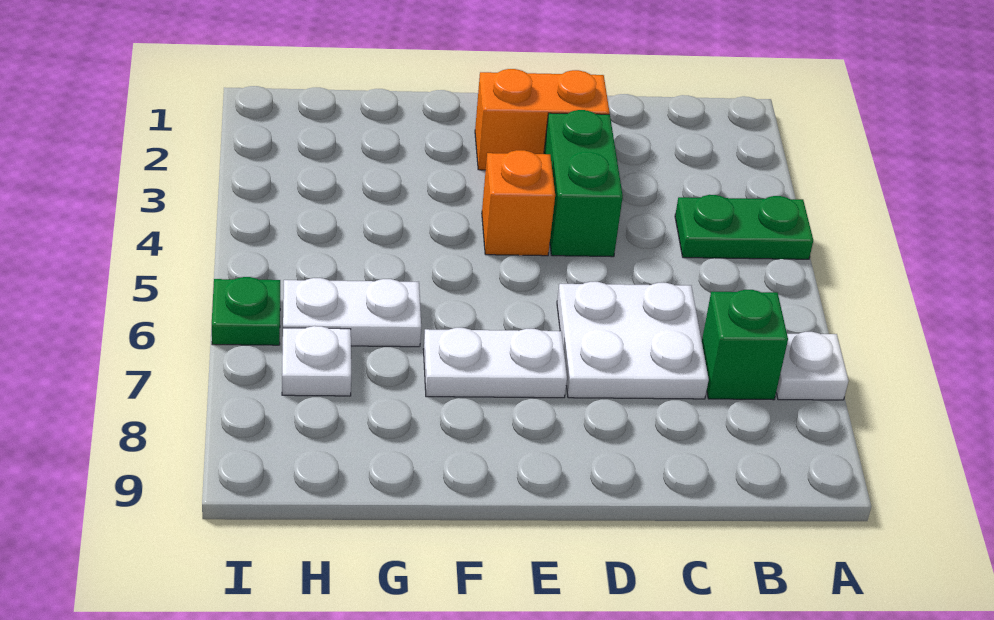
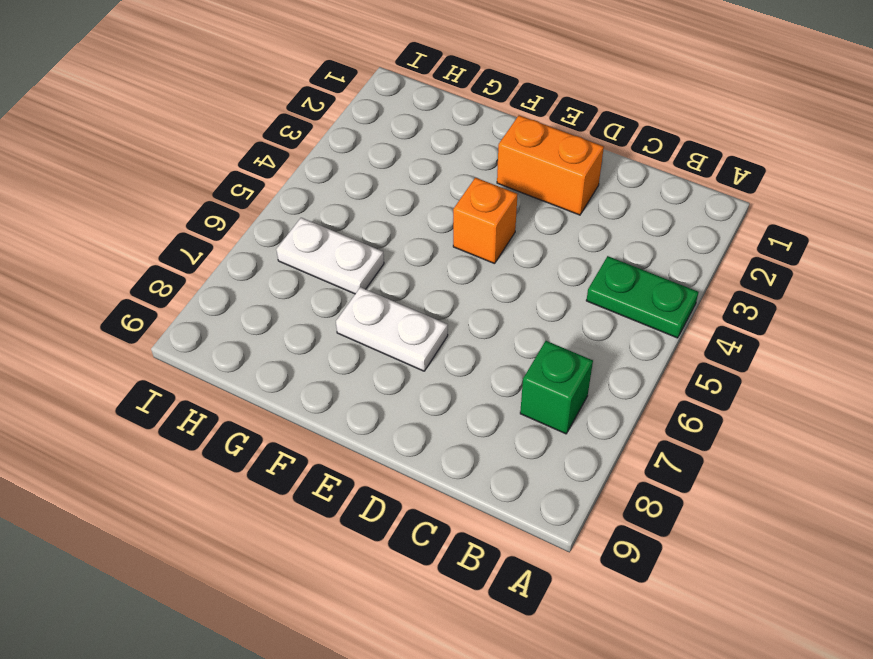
none -> white plate A7 level 1
none -> white plate C6:D7 level 1

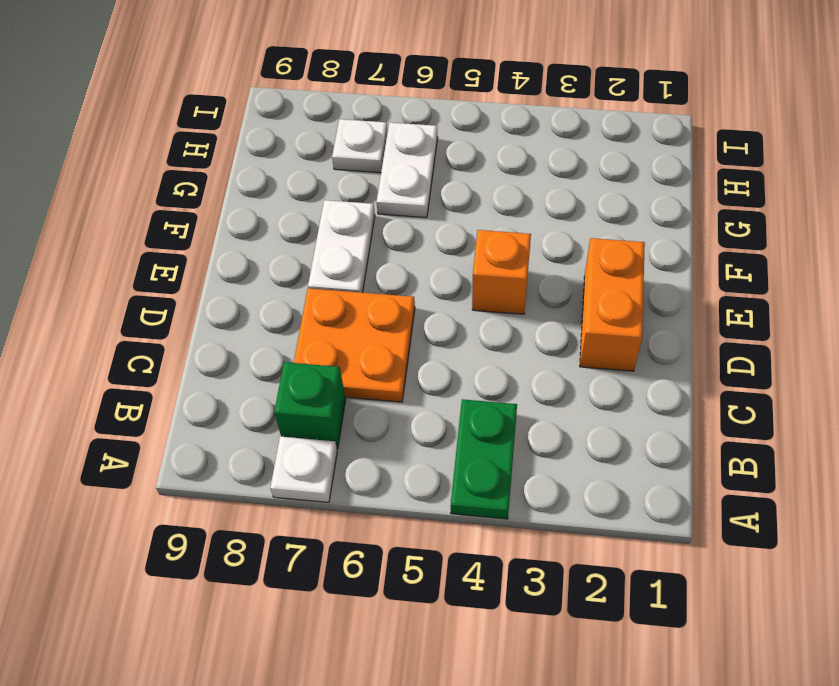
orange plate C6:D7 level 1 -> white plate C6:D7 level 1
none -> green brick D3:D4 level 1
none -> green plate I6 level 1

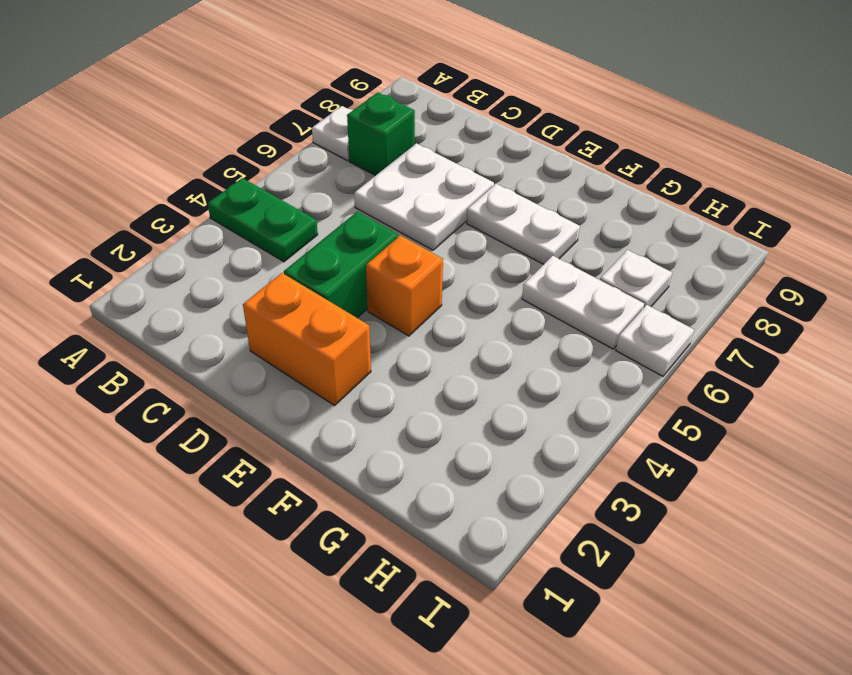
white plate I6 level 1 -> green plate I6 level 1

